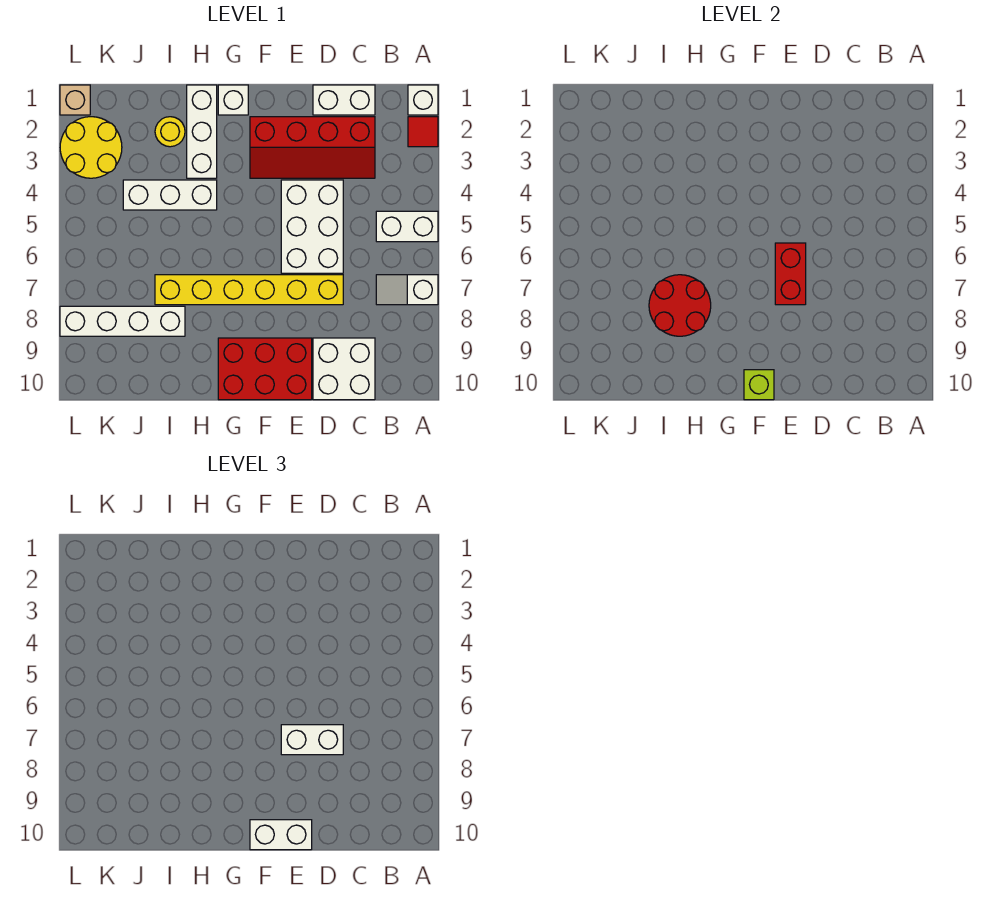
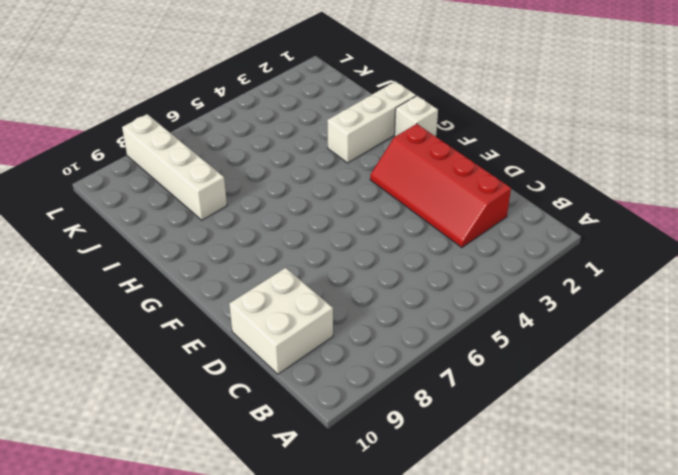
none -> white brick A1 level 1
none -> red tile A2 level 1
none -> white brick A5:B5 level 1

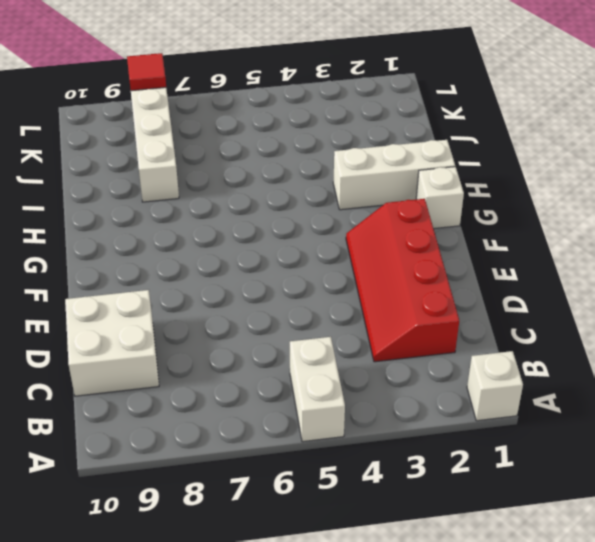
red tile L8 level 2 -> red tile A2 level 1
none -> white slope A7:B7 level 1 top A
none -> white brick C1:D1 level 1
none -> white brick D4:E6 level 1

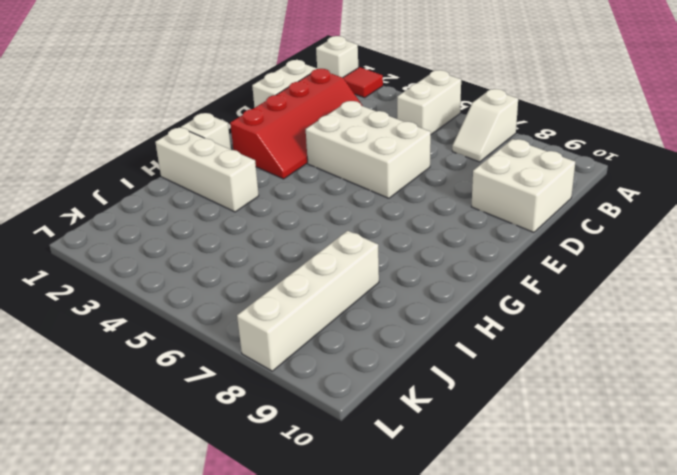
none -> yellow brick D7:I7 level 1
none -> red brick E9:G10 level 1
none -> white brick H4:J4 level 1

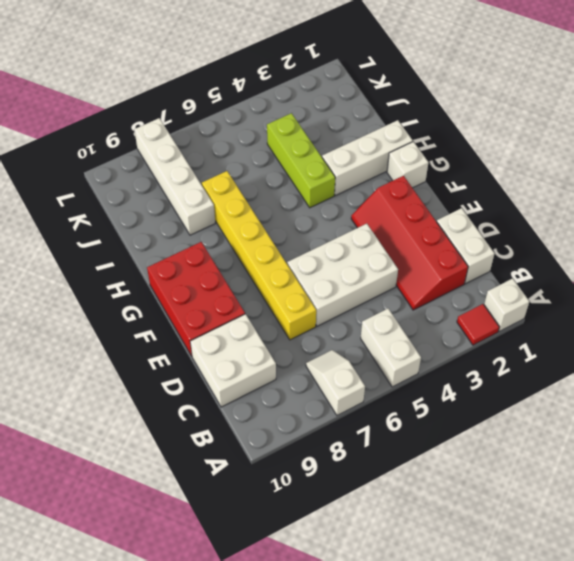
lime brick H4:J4 level 1 -> white brick H4:J4 level 1
none -> yellow round brick I2 level 1
none -> yellow round brick K2:L3 level 1
none -> tan brick L1 level 1

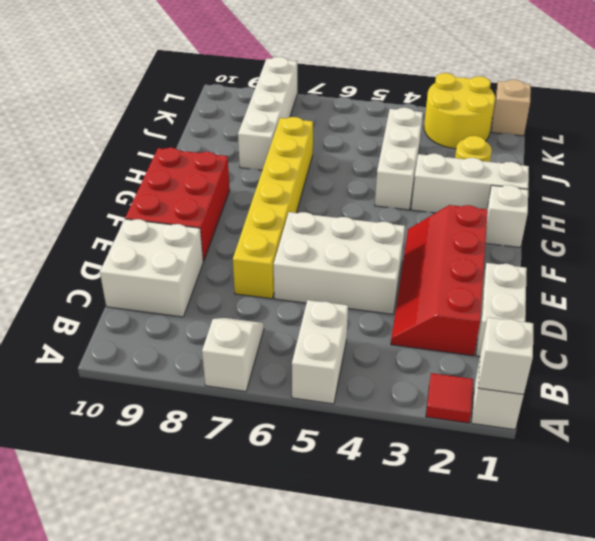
white brick A1 level 2 -> none
none -> red brick E6:E7 level 2
none -> lime brick F10 level 2
none -> red round brick H7:I8 level 2

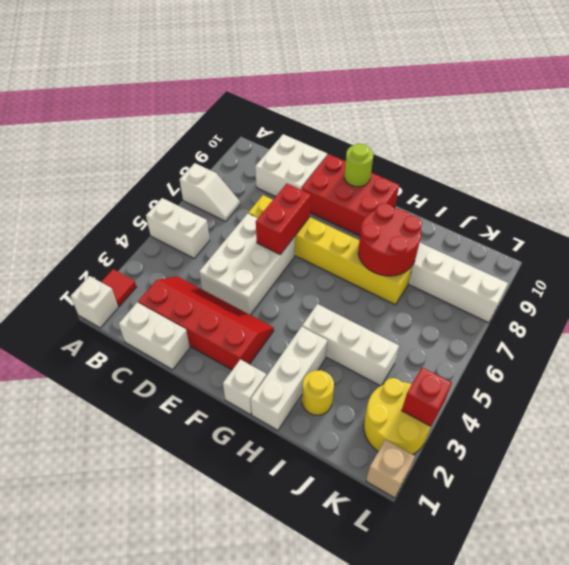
lime round brick F10 level 2 -> lime brick F10 level 2
red brick L3 level 2 -> none
none -> white brick D7:E7 level 3
none -> white brick E10:F10 level 3

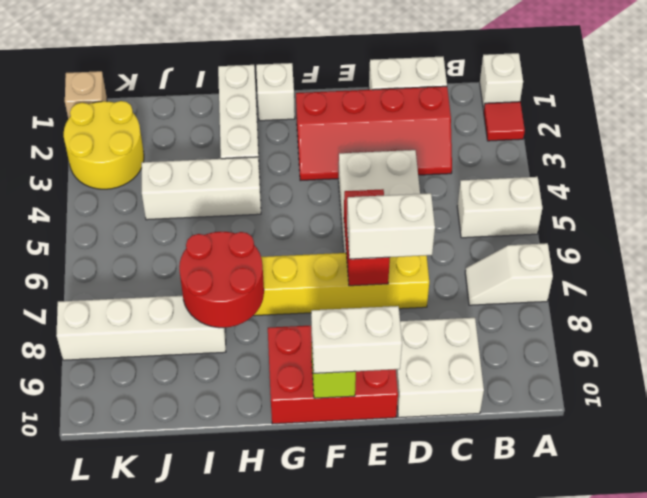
none -> yellow round brick I2 level 1

